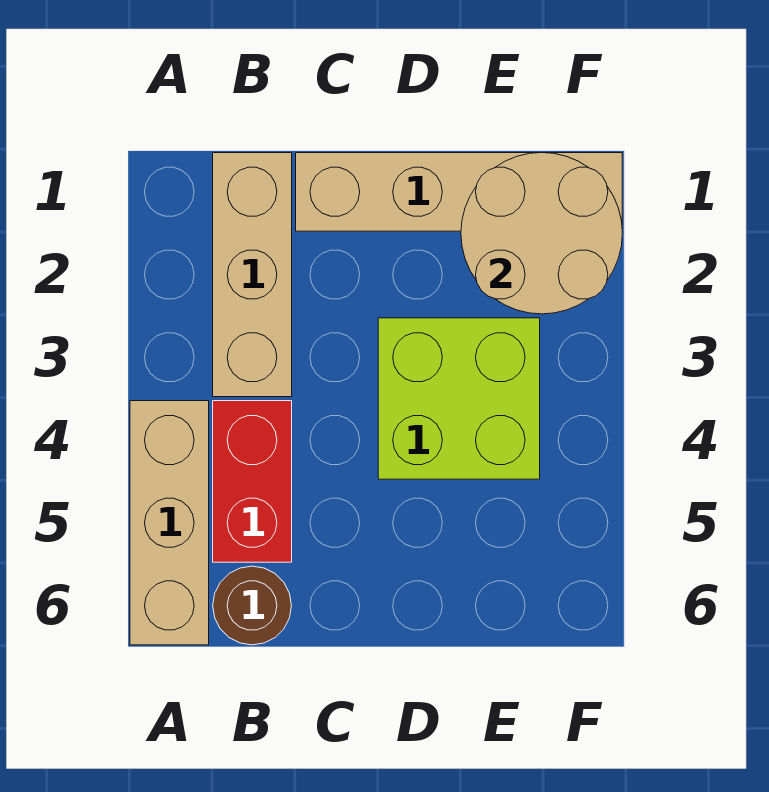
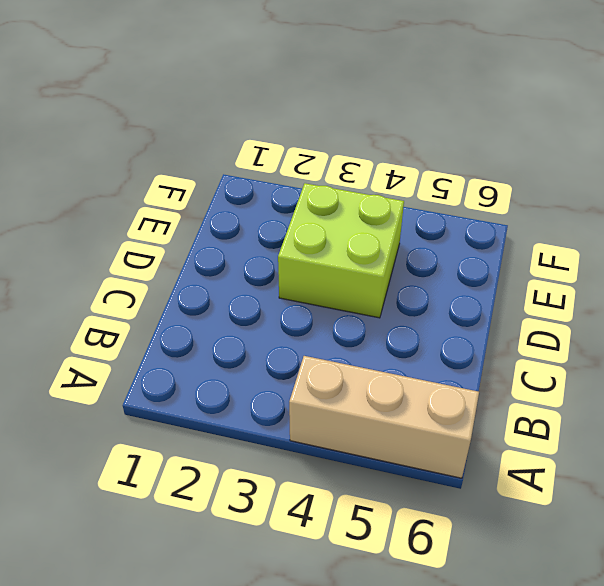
none -> tan brick B1:B3 level 1
none -> red brick B4:B5 level 1

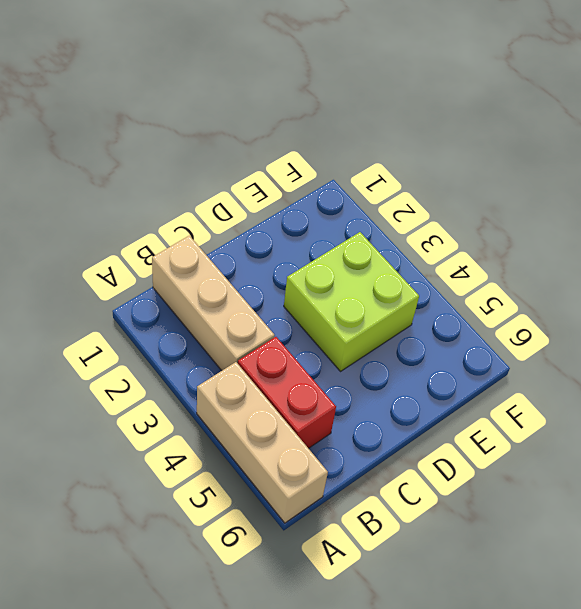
none -> brown round brick B6 level 1
none -> tan brick C1:F1 level 1

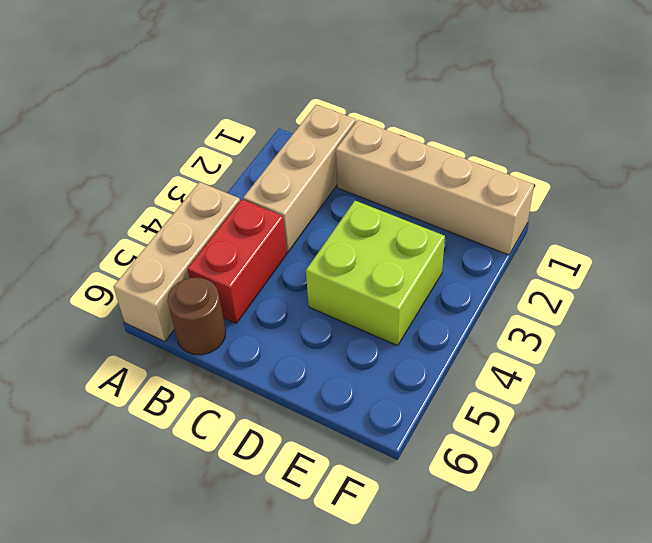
none -> tan round brick E1:F2 level 2

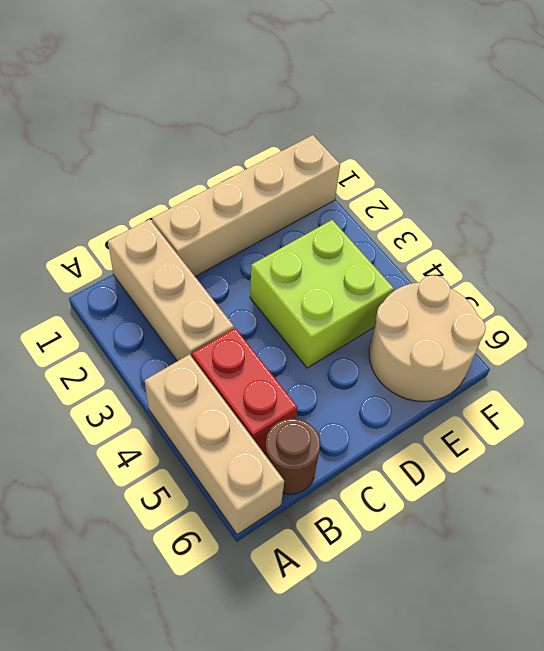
tan round brick E5:F6 level 1 -> tan round brick E1:F2 level 2

